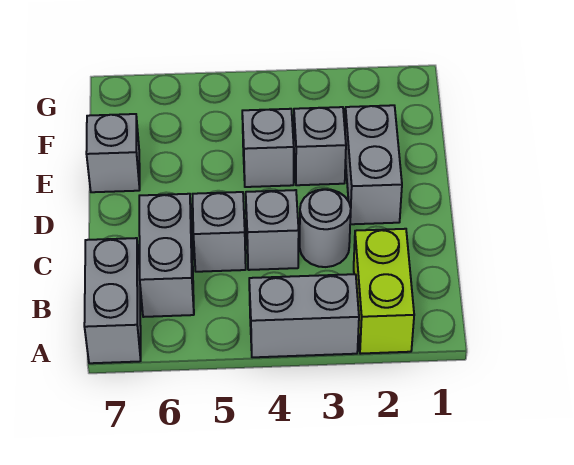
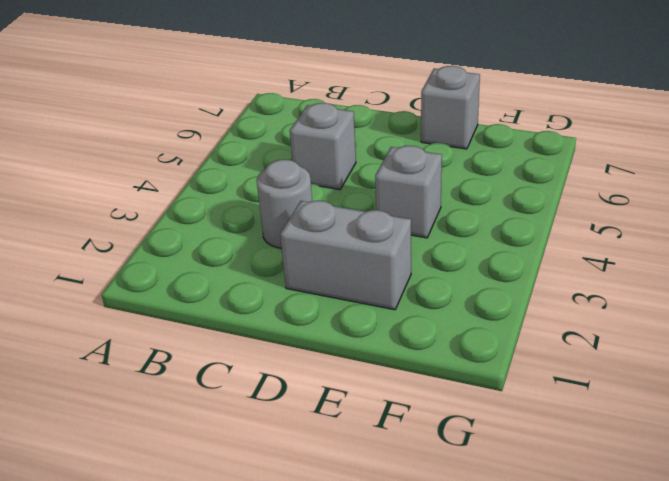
none -> lime brick A2:B2 level 1
none -> grey brick A3:A4 level 1

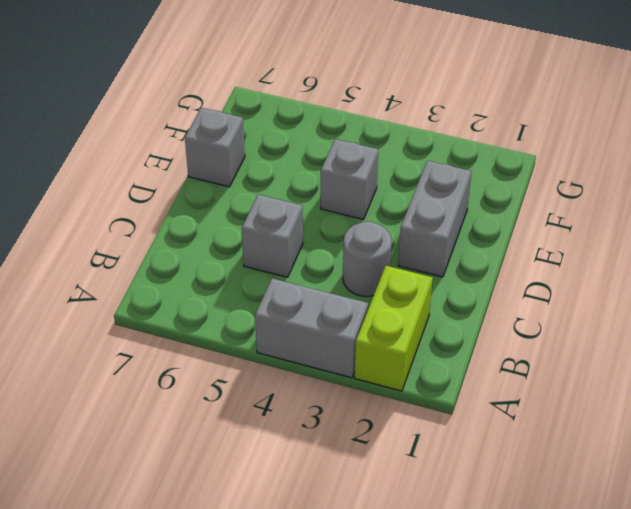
none -> grey brick A7:B7 level 1
none -> grey brick B6:C6 level 1

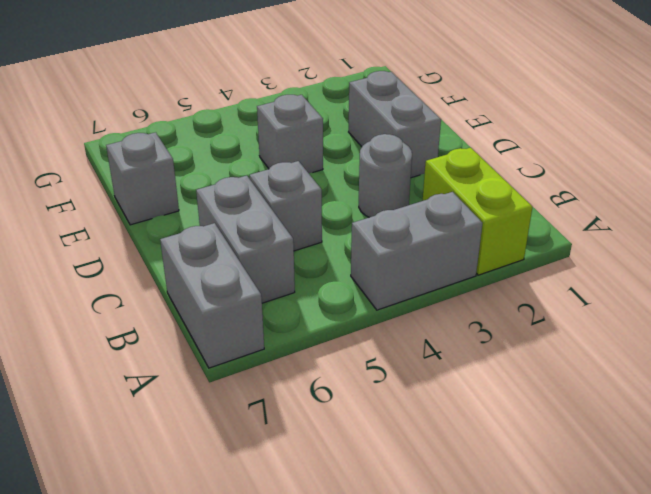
none -> grey brick C4 level 1
none -> grey brick E3 level 1

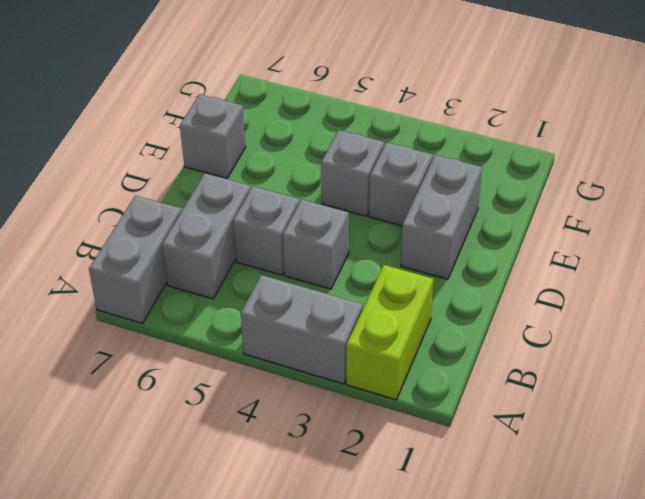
none -> grey round brick C3 level 1

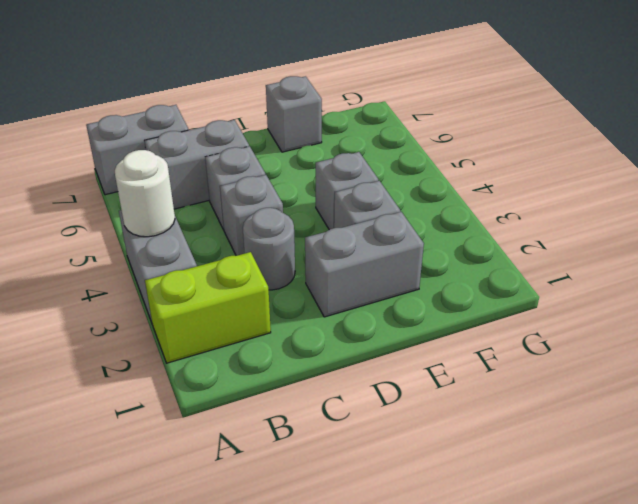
white round brick A4 level 2 -> none

